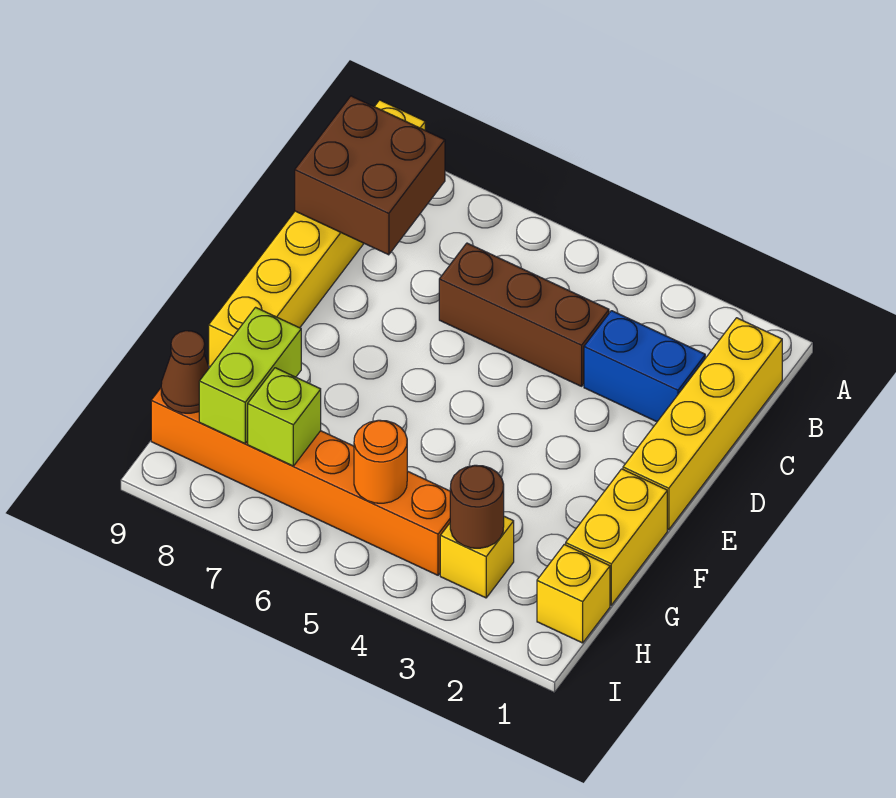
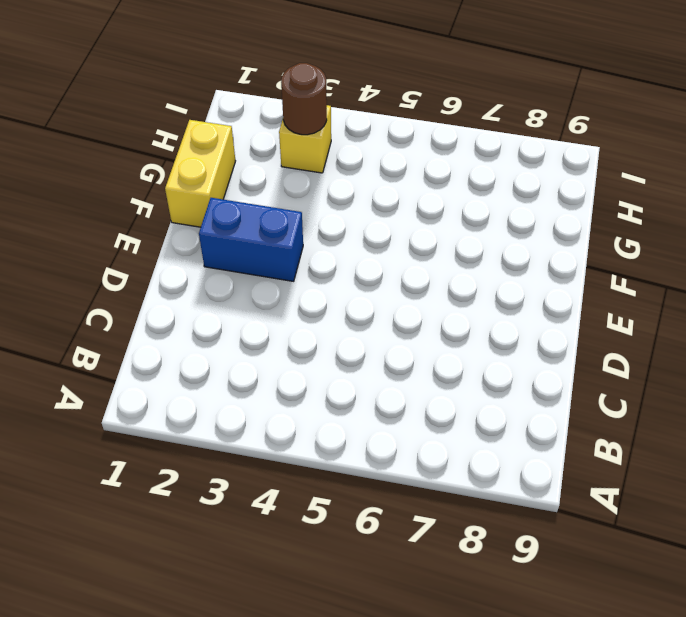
blue brick E2:E3 level 1 -> blue brick C2:C3 level 1
none -> yellow brick A9:F9 level 1
none -> yellow brick B1:E1 level 1
none -> brown brick C4:C6 level 1

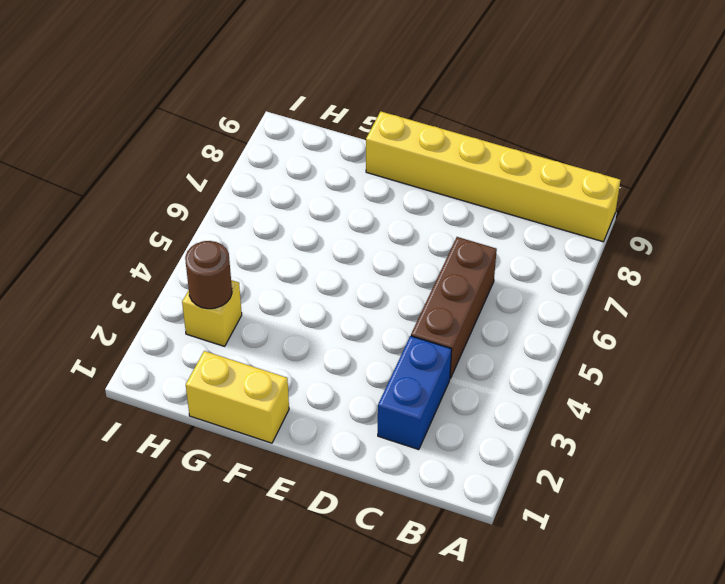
none -> yellow brick B1:E1 level 1
none -> yellow brick H1 level 1
none -> orange brick H4:H9 level 1

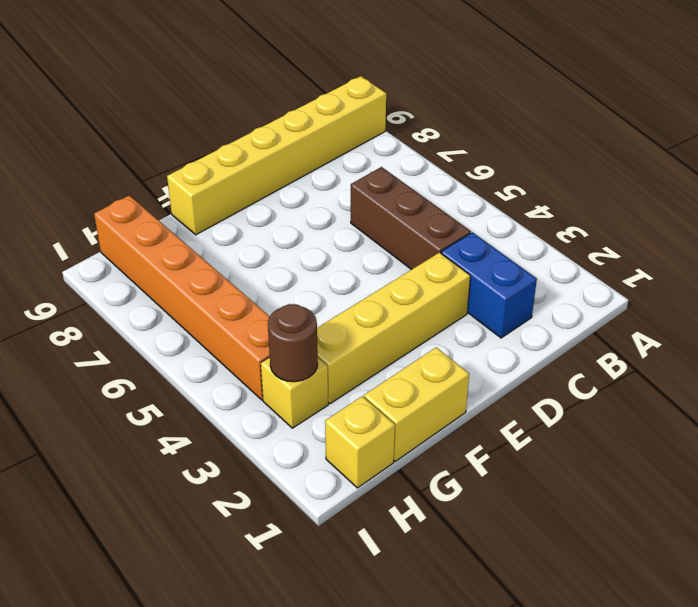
yellow brick D3:G3 level 1 -> yellow brick B1:E1 level 1
none -> brown brick B8:C9 level 2
none -> lime brick G8:H8 level 2
none -> orange round brick H5 level 2

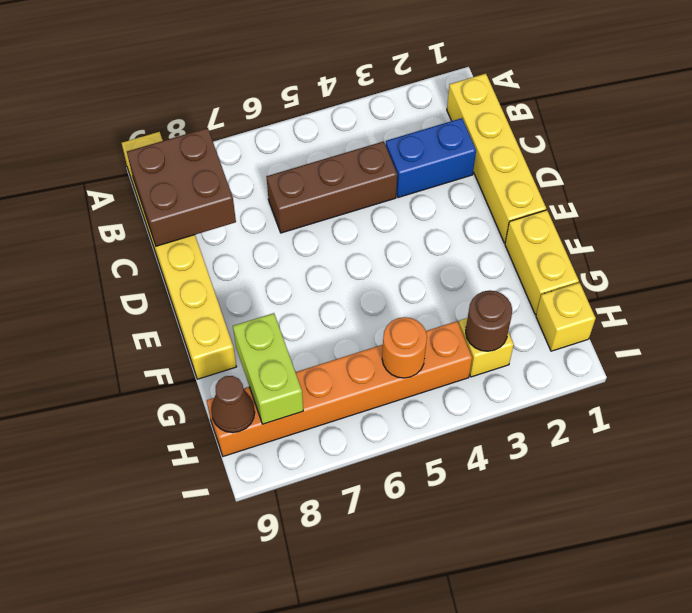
none -> lime brick H7 level 2

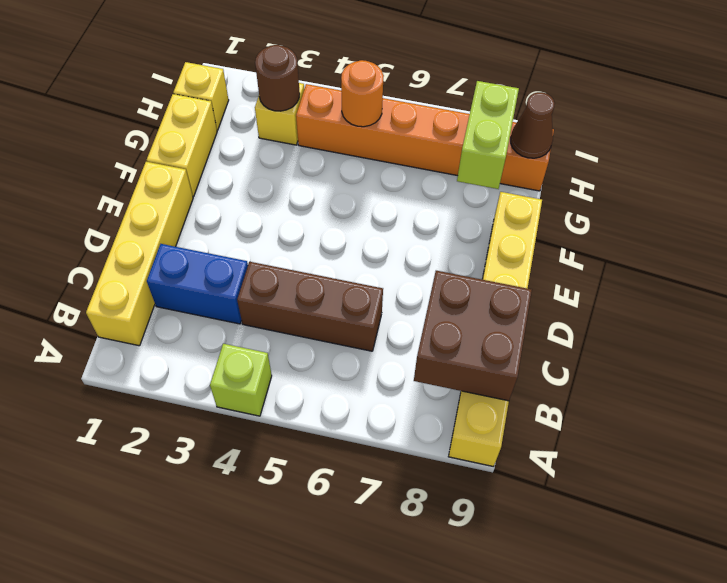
lime brick A4 level 1 -> lime brick H7 level 2

